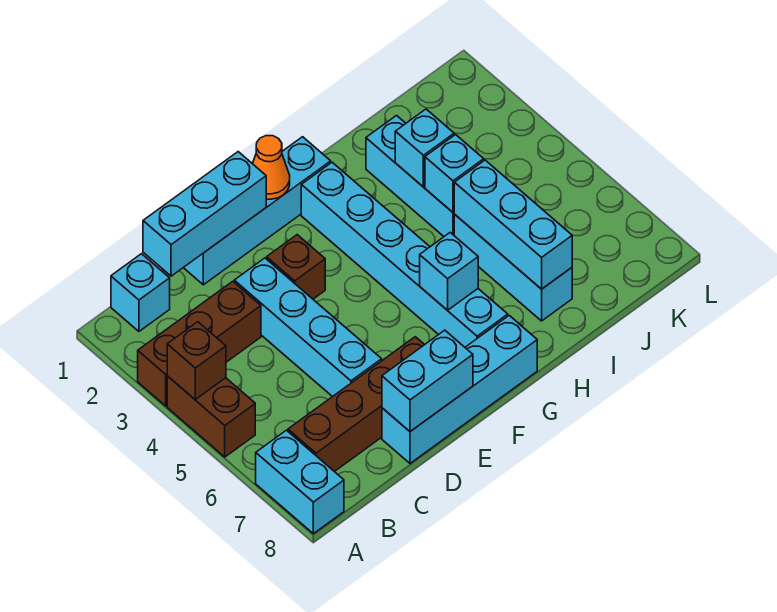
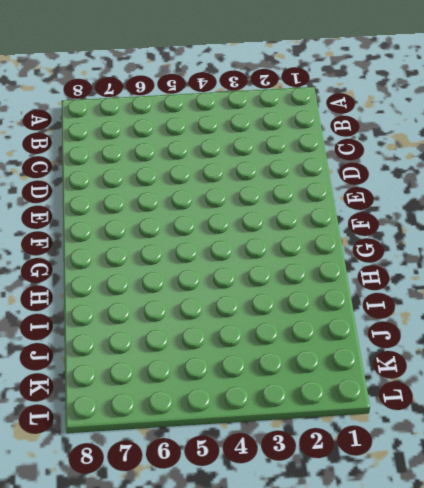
none -> brown brick A3:C3 level 1
none -> brown brick A4:A5 level 1
none -> cyan brick A7:A8 level 1

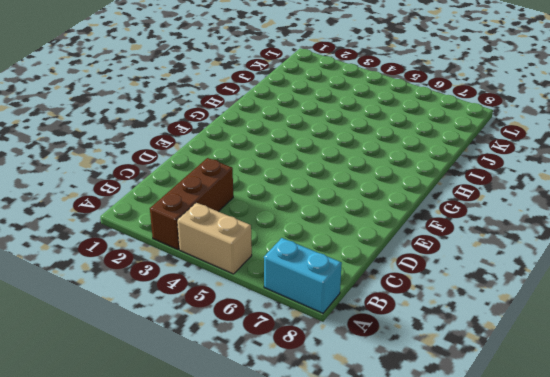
tan brick A4:A5 level 1 -> brown brick A4:A5 level 1
none -> cyan brick B1 level 1
none -> brown brick B7:E7 level 1
none -> cyan brick D1:G1 level 1

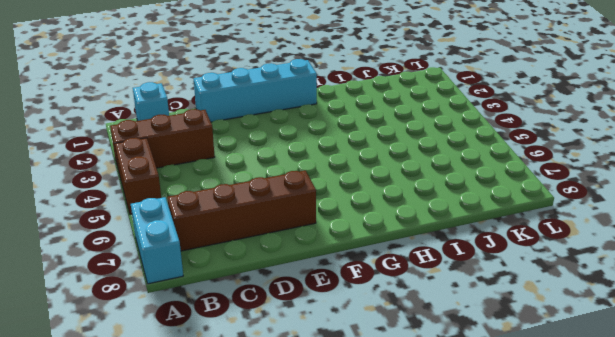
none -> cyan brick D3:D6 level 1
none -> cyan brick D8:G8 level 1
none -> brown brick E3 level 1

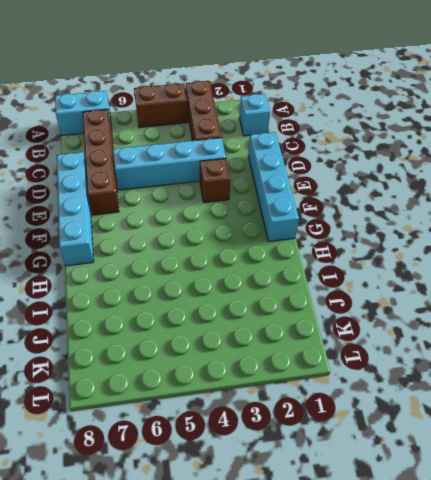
none -> cyan brick G2:G7 level 1
none -> cyan brick I2:I4 level 1
none -> cyan brick I5:I7 level 1

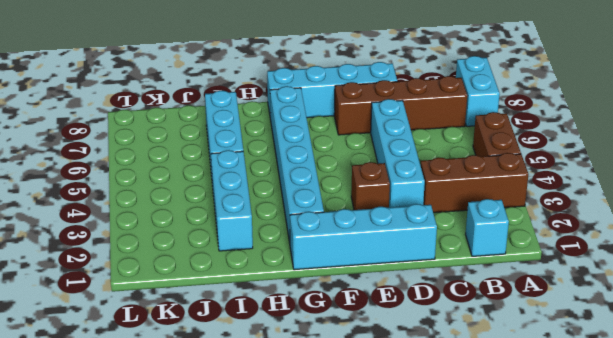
none -> brown brick A4 level 2
none -> cyan brick C1:E1 level 2
none -> cyan brick D8:E8 level 2

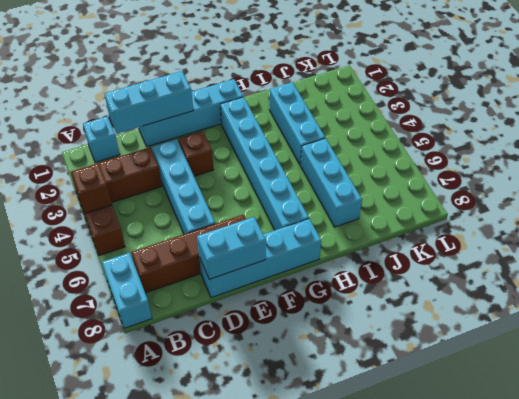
none -> orange cone F1 level 2
none -> cyan brick G6 level 2
none -> cyan brick I3 level 2

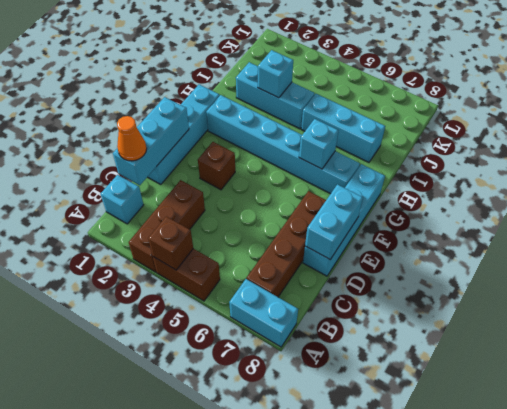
orange cone C1 level 3 -> orange cone F1 level 2
none -> cyan brick D3:D6 level 1
none -> cyan brick I4 level 2
none -> cyan brick I5:I7 level 2

